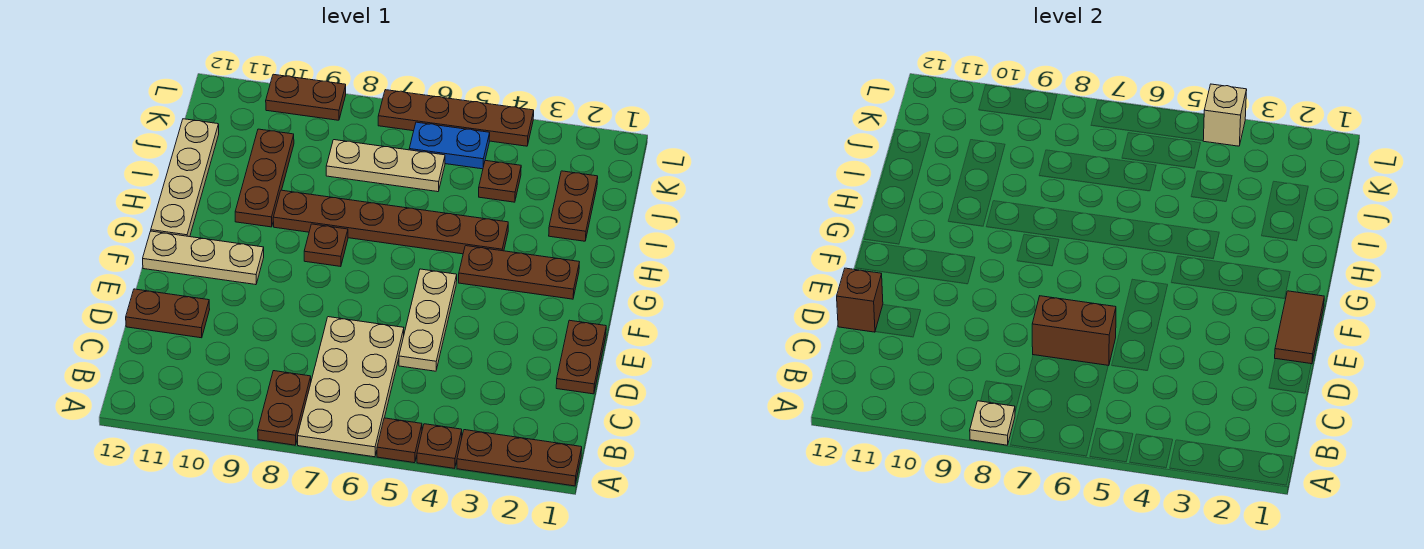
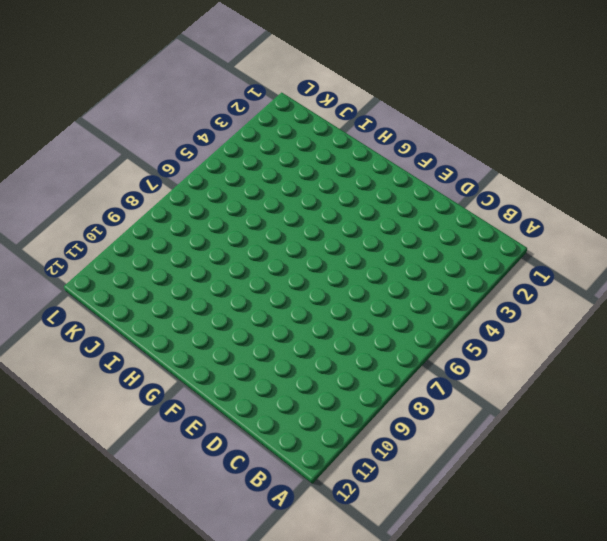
none -> brown plate A1:A3 level 1
none -> brown plate A4 level 1
none -> brown plate A5 level 1

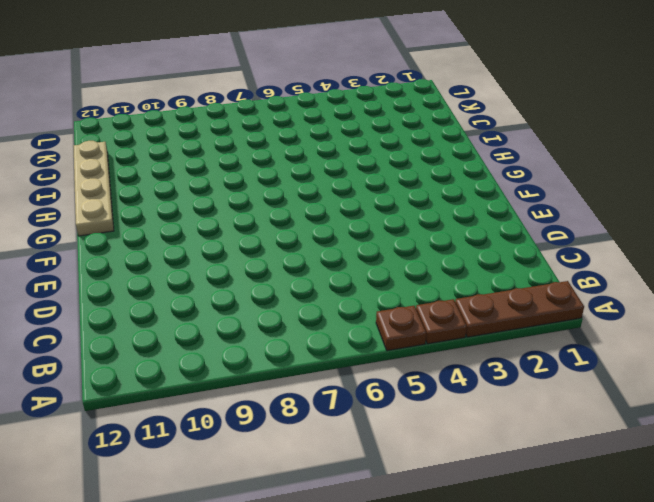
none -> tan plate A6:D7 level 1
none -> brown plate A8:B8 level 1
none -> brown plate D1:E1 level 1

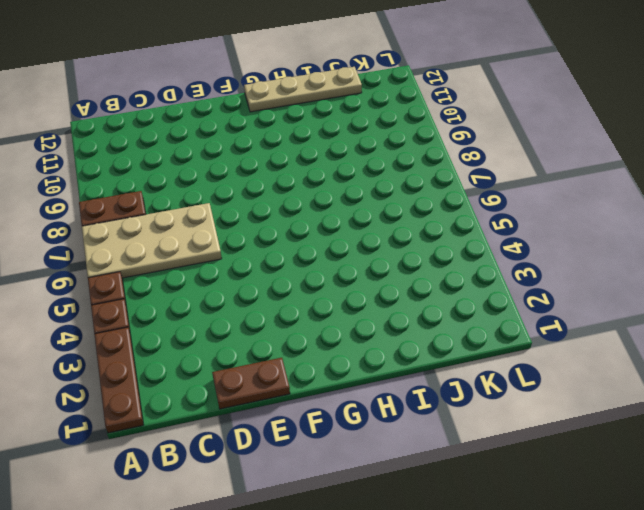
none -> tan plate D5:F5 level 1
none -> brown plate D11:D12 level 1
none -> tan plate F10:F12 level 1

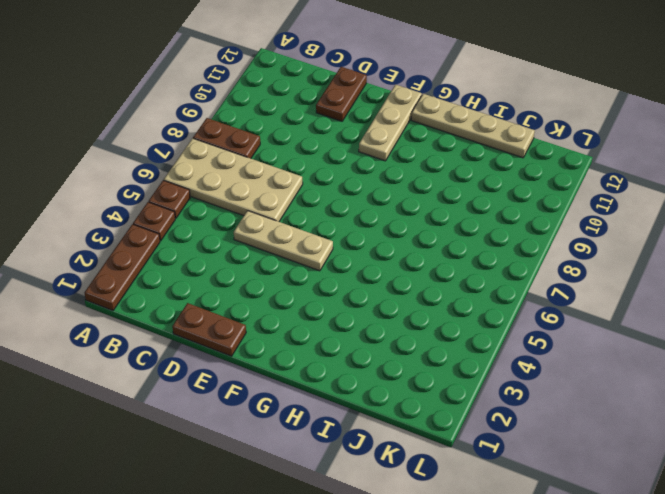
none -> brown plate G2:G4 level 1
none -> brown plate G8 level 1
none -> brown plate H4:H9 level 1

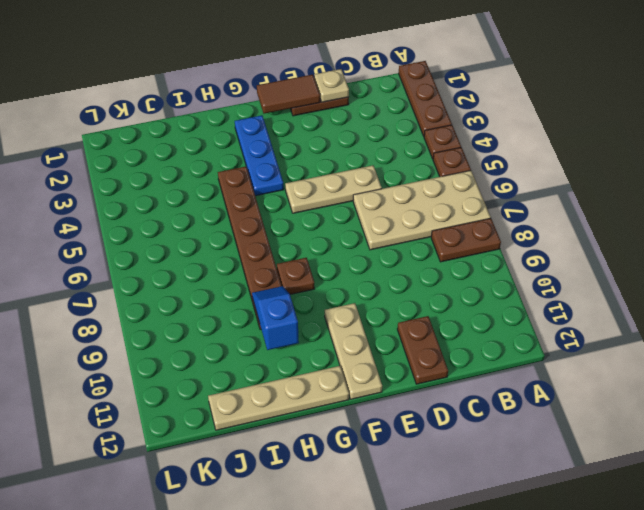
tan plate D1 level 2 -> tan plate A8 level 2
blue plate G2:G4 level 1 -> brown plate G2:G4 level 1
blue slope H9:H10 level 2 top 10 -> none
none -> brown plate H10:J10 level 1
none -> brown plate I2:J2 level 1
none -> brown plate J4 level 1

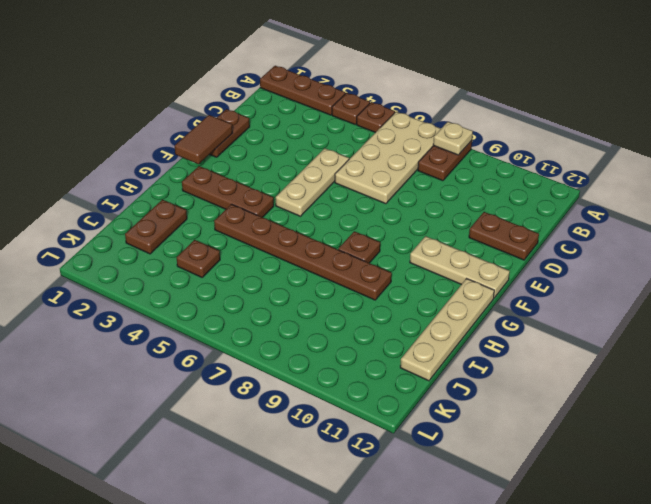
none -> brown plate H10:J10 level 1
none -> tan plate J6:J8 level 1
none -> blue plate K5:K6 level 1

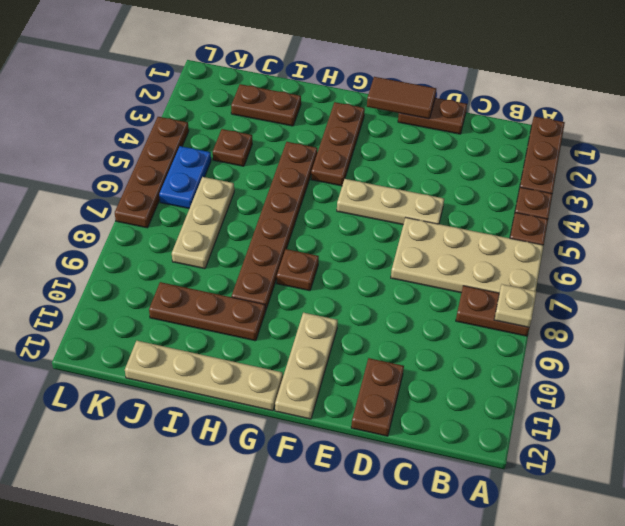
none -> brown plate L9:L10 level 1
none -> brown brick D6:D7 level 2
none -> brown brick D12 level 2

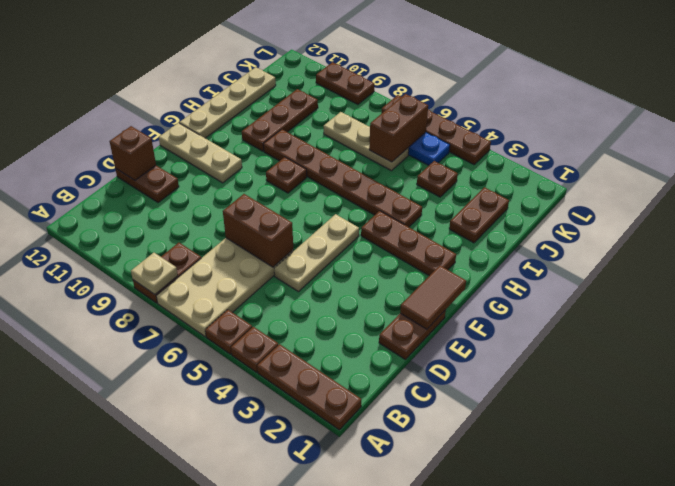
brown brick J6:K6 level 2 -> none
none -> tan brick L4 level 2

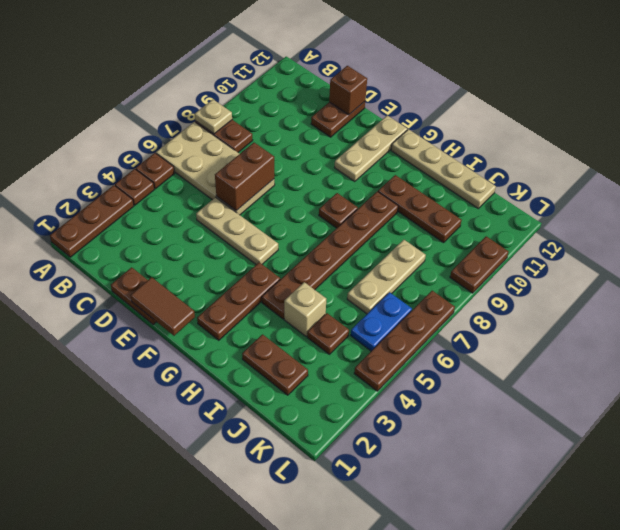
tan brick I4 level 1 -> tan brick L4 level 2

